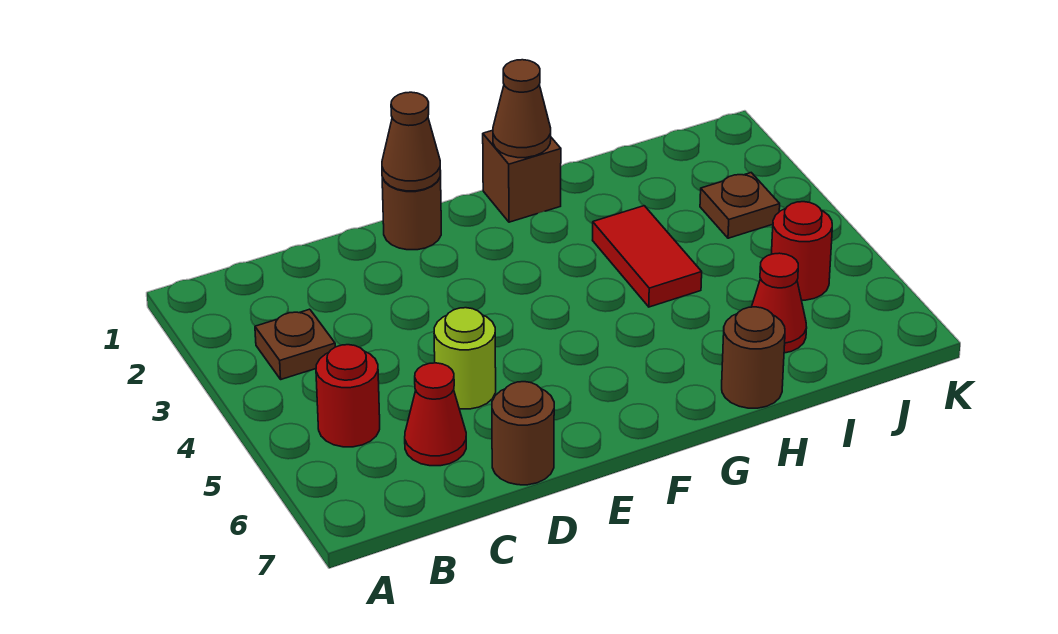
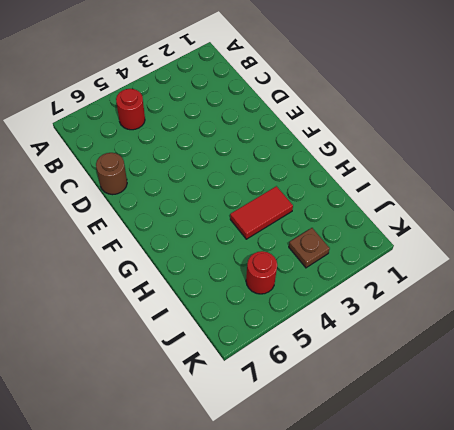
none -> brown plate B3 level 1
none -> red cone C6 level 1
none -> lime round brick D5 level 1

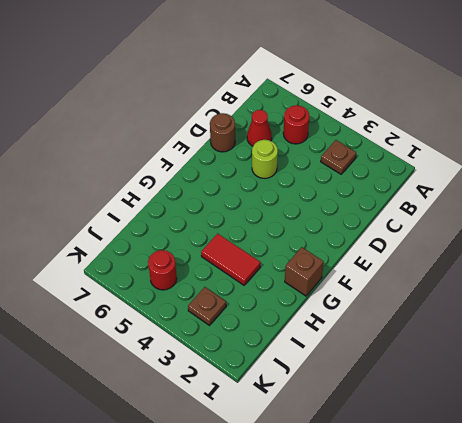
none -> brown round brick E1 level 1
none -> brown round brick H7 level 1
none -> red cone I6 level 1

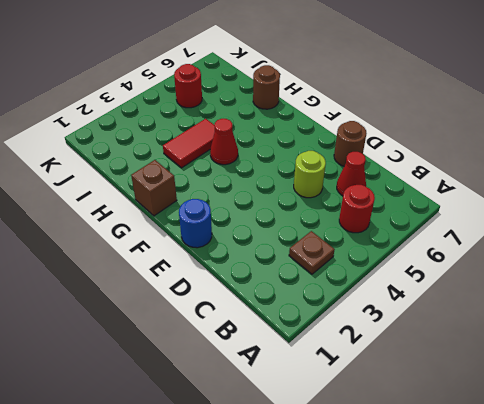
blue round brick E1 level 1 -> brown round brick E1 level 1
red cone G4 level 1 -> red cone I6 level 1
none -> brown plate J3 level 1
none -> brown cone E1 level 2
none -> brown cone G1 level 2

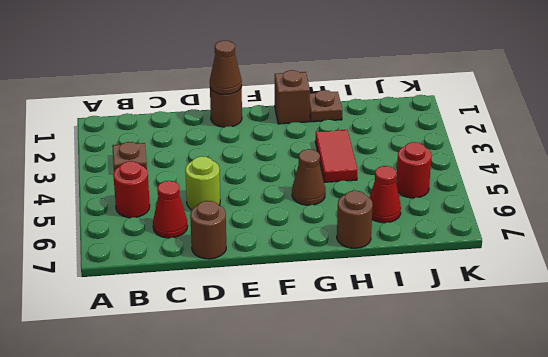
brown cone G5 level 1 -> brown cone G1 level 2
brown plate H1 level 1 -> brown plate J3 level 1

